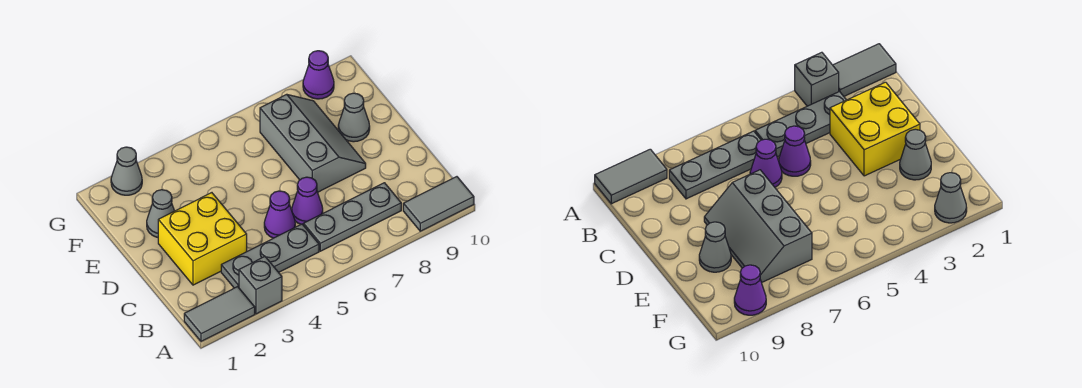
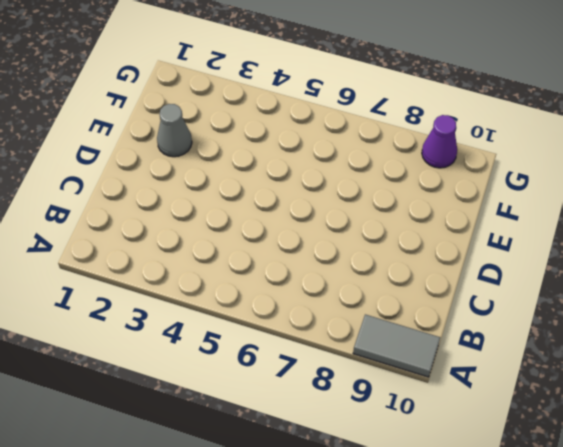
none -> grey tile A1:A2 level 1
none -> grey brick A3 level 1
none -> grey plate B3:B5 level 1

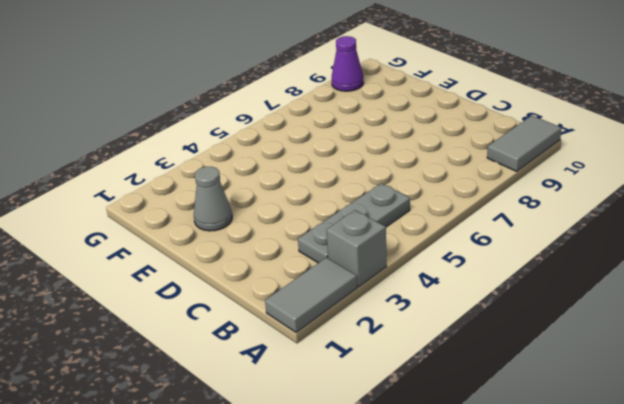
none -> grey plate B6:B8 level 1
none -> yellow brick C2:D3 level 1
none -> purple cone C5 level 1

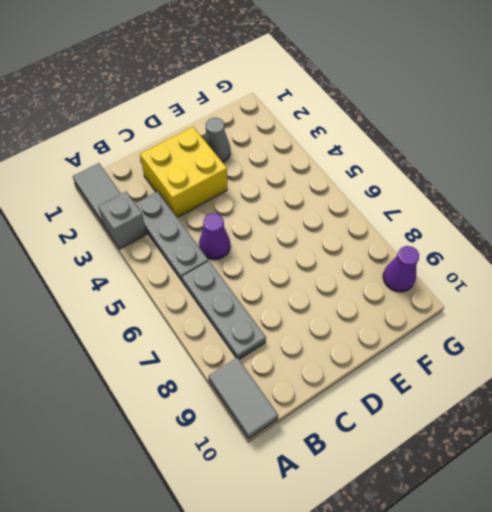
none -> purple cone C6 level 1
none -> grey slope D7:F8 level 1 top 7
none -> grey cone E9 level 1

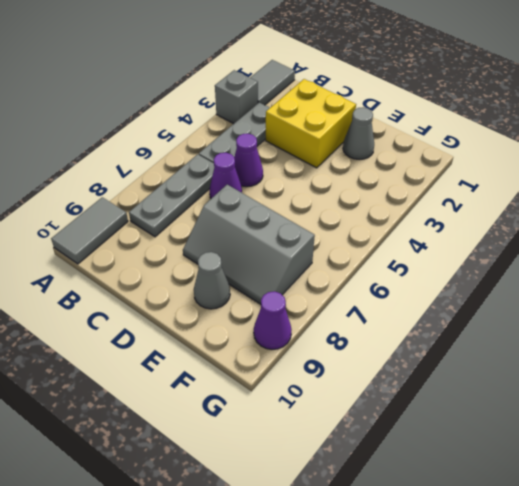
none -> grey cone G2 level 1

